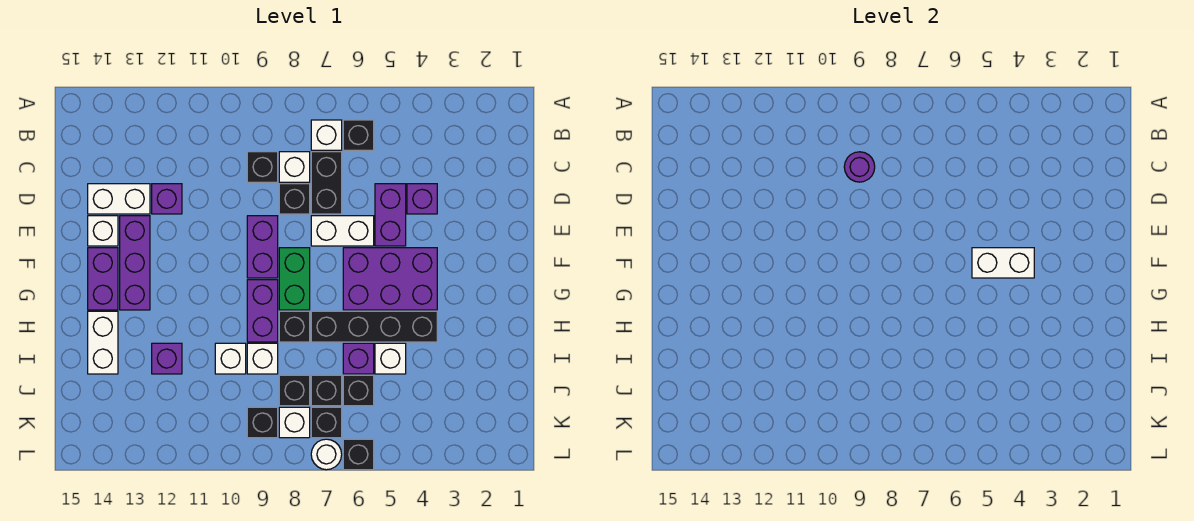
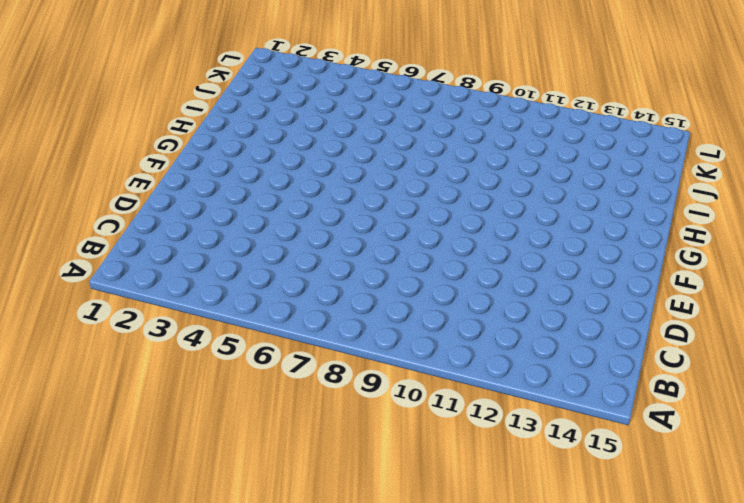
none -> black brick B6 level 1
none -> white brick B7 level 1
none -> black brick C7:D7 level 1
none -> white brick C8 level 1

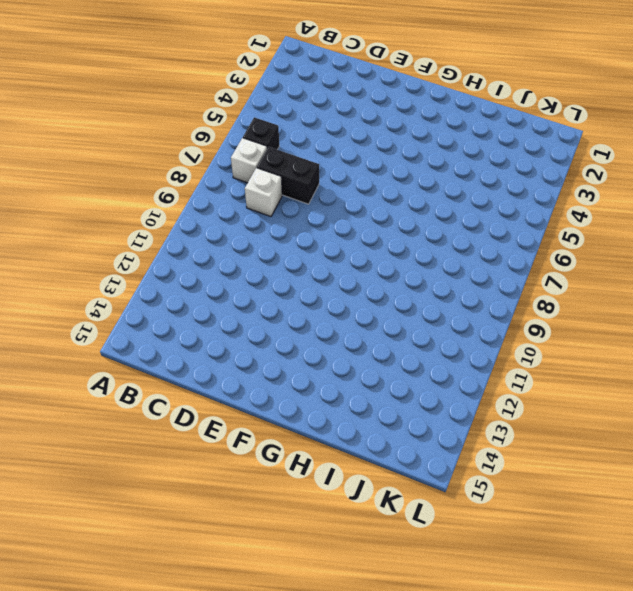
none -> black brick C9 level 1
none -> purple brick D4 level 1
none -> purple brick D5:E5 level 1
none -> black brick D8 level 1

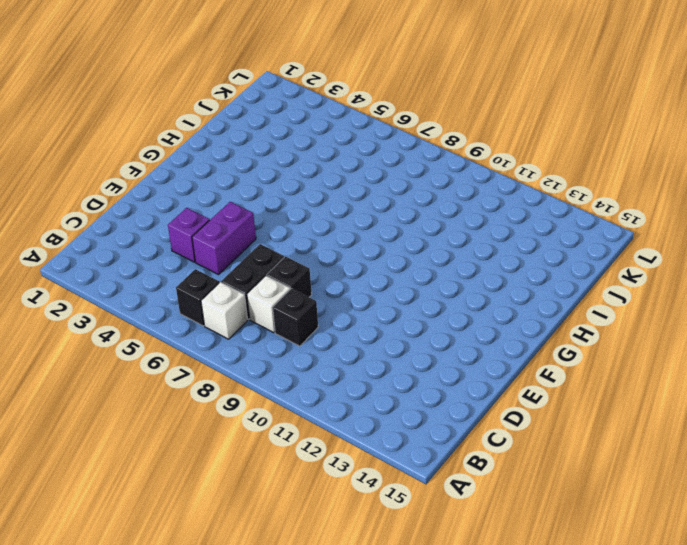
none -> purple brick D12 level 1
none -> white brick D13:D14 level 1
none -> white brick E6:E7 level 1
none -> purple brick E9:F9 level 1

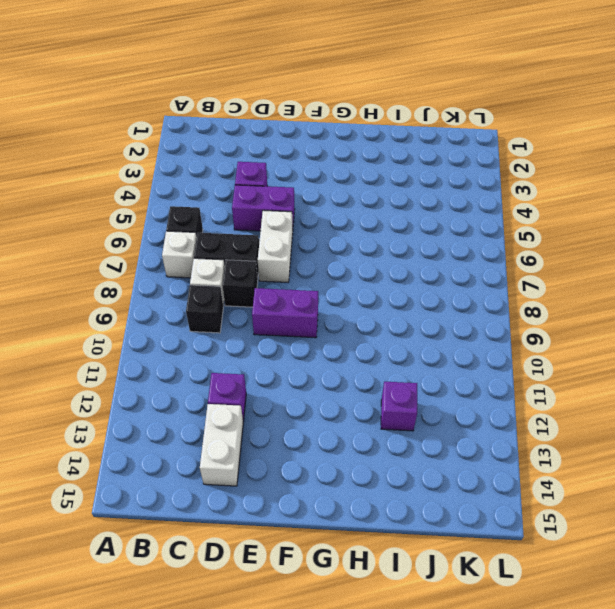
none -> purple brick E13:G13 level 1
none -> white brick E14 level 1
none -> purple brick F4:G6 level 1
none -> green brick F8:G8 level 1

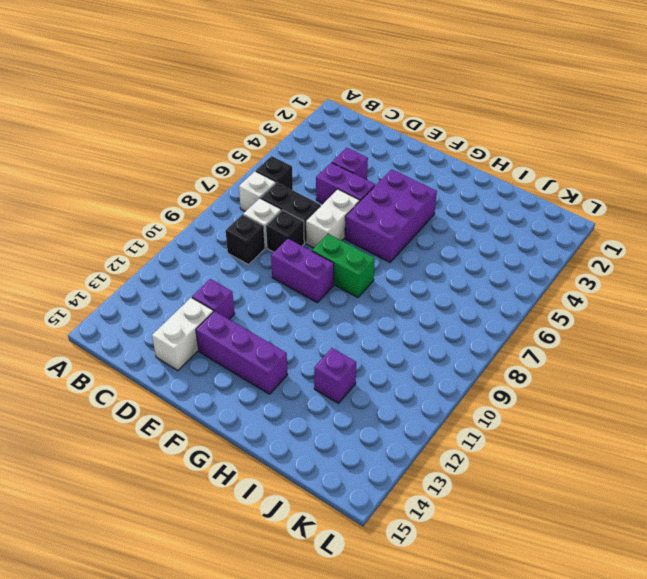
none -> white brick E14 level 1
none -> purple brick F14:G14 level 1
none -> purple brick G9:H9 level 1
none -> black brick H4:H7 level 1

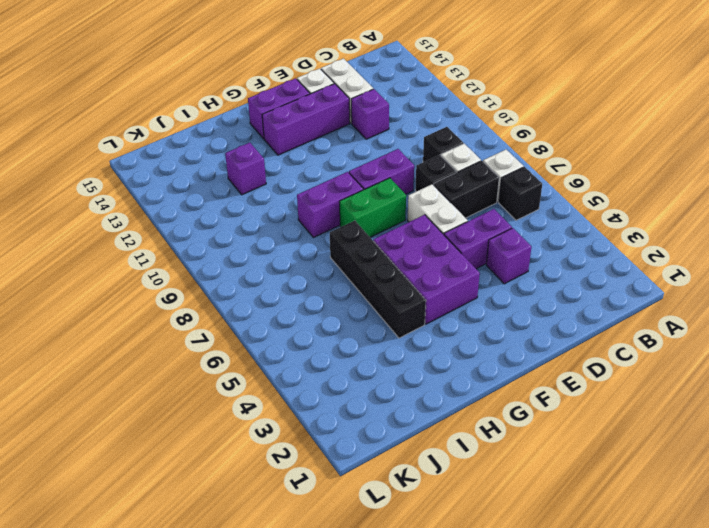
none -> black brick H8 level 1
none -> white brick H14:I14 level 1
none -> white brick I5 level 1
none -> purple brick I6 level 1

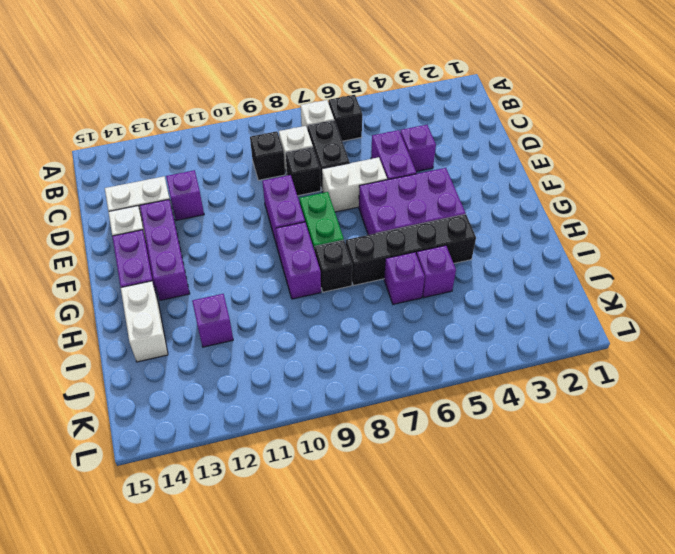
purple brick I5 level 1 -> white brick I5 level 1
none -> white brick I9 level 1
none -> white brick I10 level 1
none -> black brick J6 level 1
none -> black brick J7 level 1

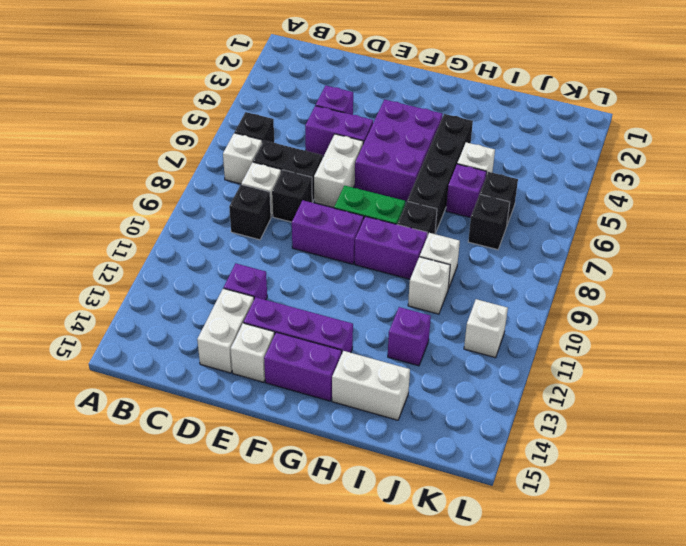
white brick K11 level 1 -> white brick K8 level 1
none -> black brick J8 level 1
none -> black brick K7 level 1
none -> black brick K9 level 1
none -> black brick L6 level 1

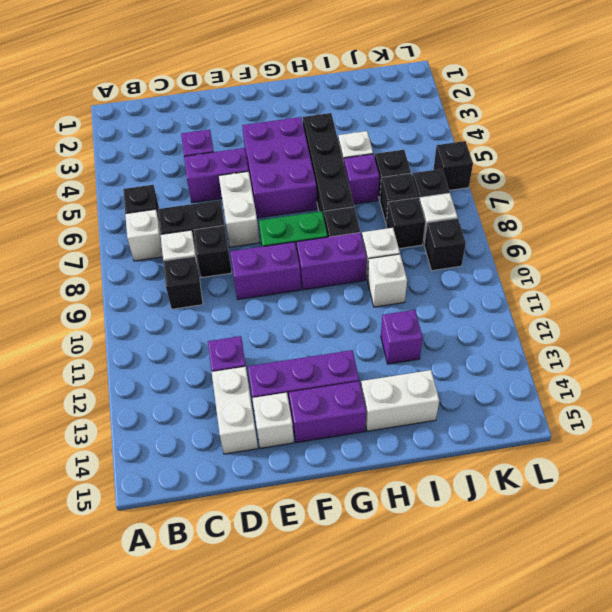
none -> white round brick L7 level 1
none -> purple round brick C9 level 2
none -> white brick F4:F5 level 2

